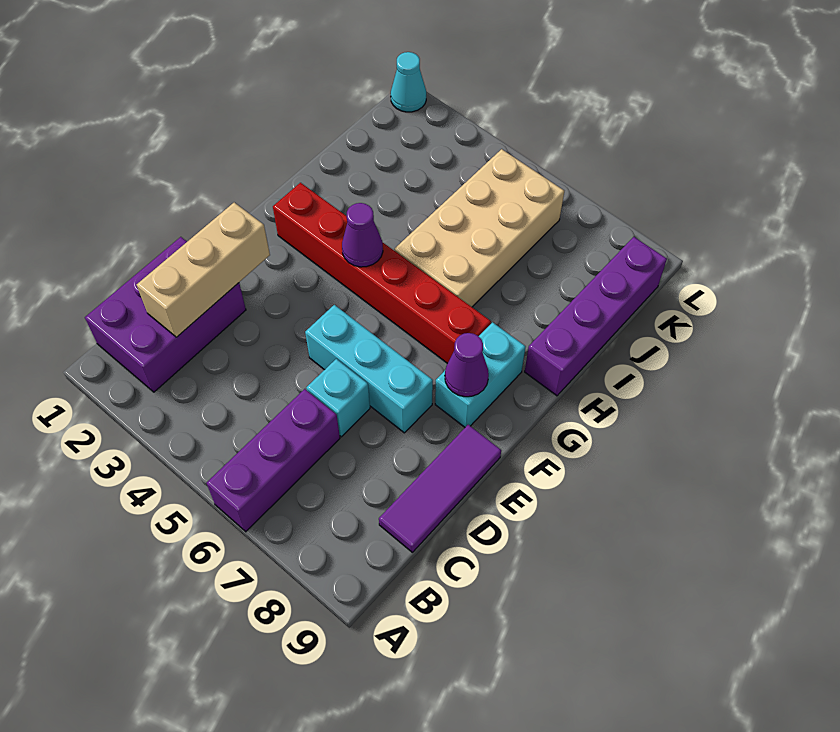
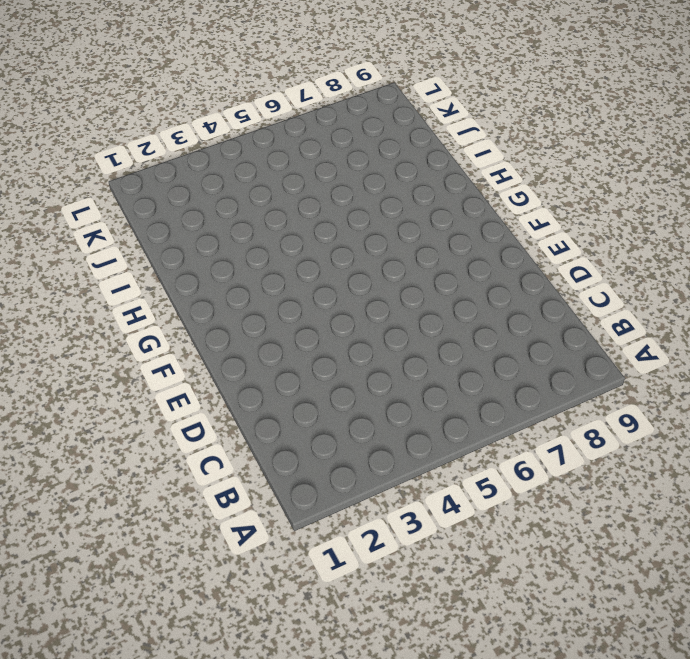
none -> purple brick A6:C6 level 1
none -> purple brick B1:D2 level 1
none -> purple tile C9:E9 level 1

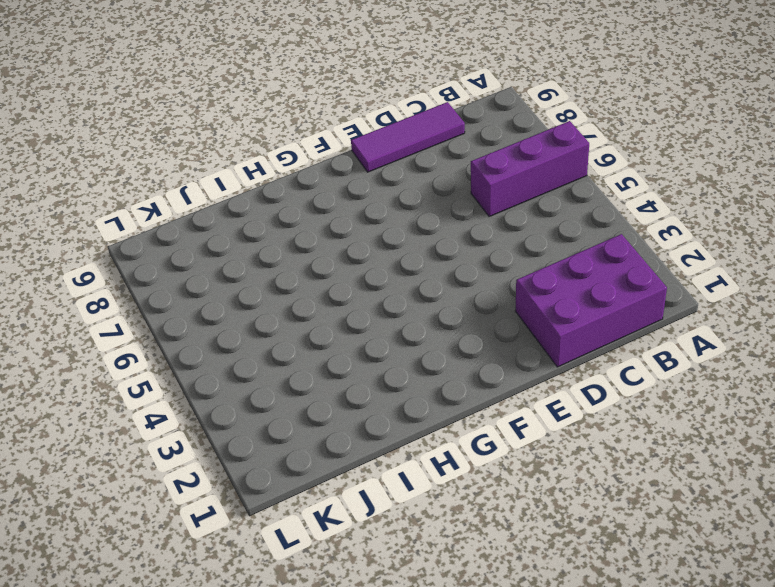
none -> cyan brick D6 level 1
none -> cyan brick E5:E7 level 1
none -> cyan brick F8:G8 level 1

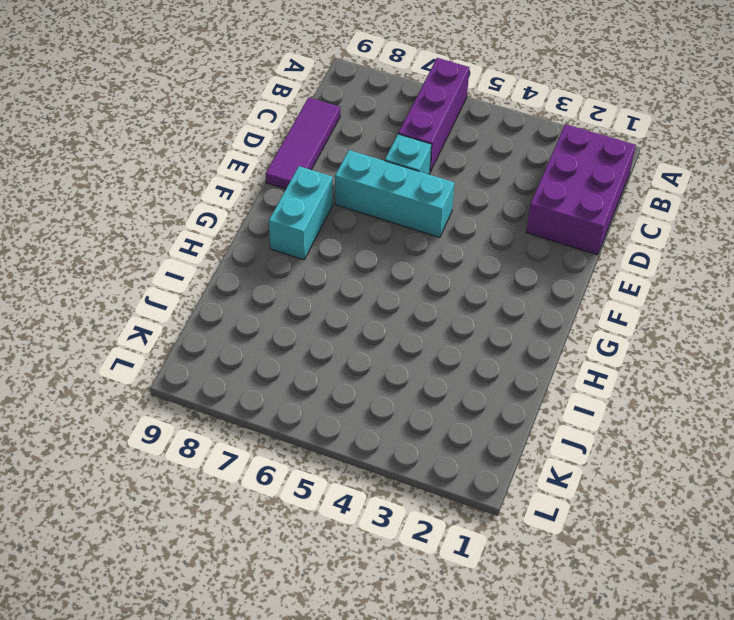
none -> red brick G2:G7 level 1
none -> tan brick H5:K6 level 1
none -> purple brick H9:K9 level 1

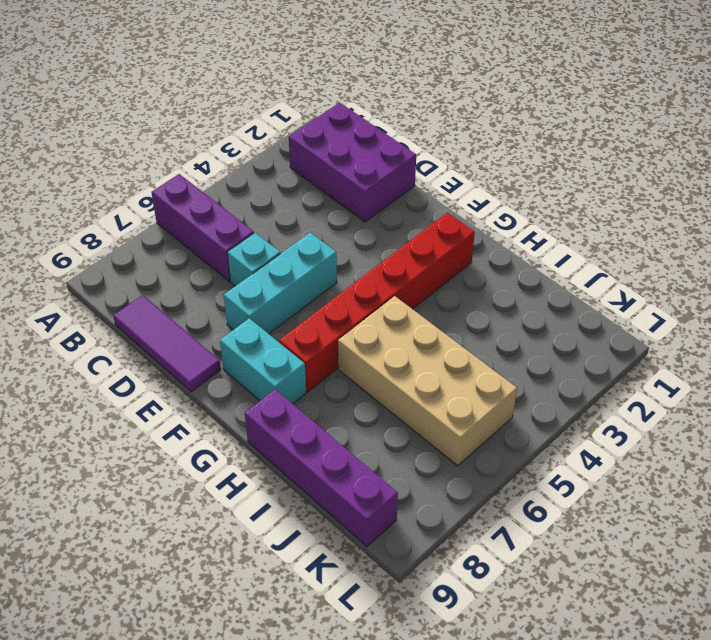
none -> cyan cone L1 level 1
none -> tan brick C2:E2 level 2
none -> purple cone F8 level 2

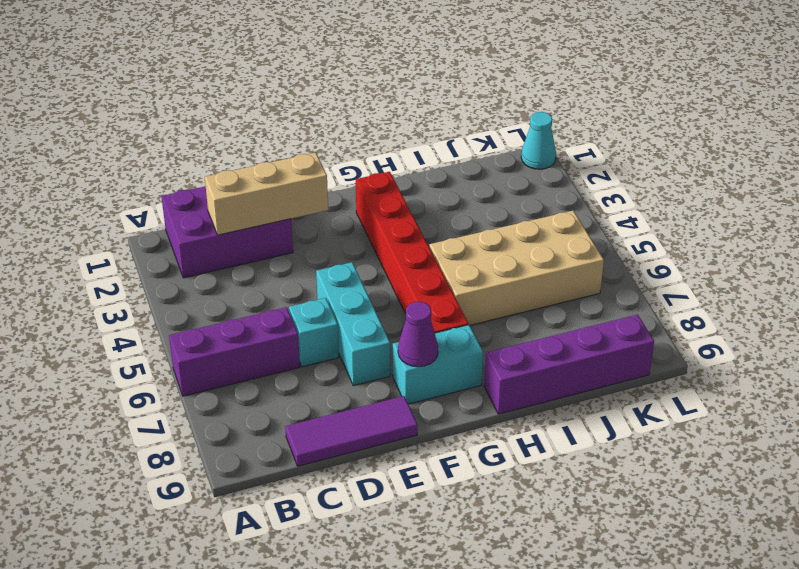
none -> purple cone G4 level 2

